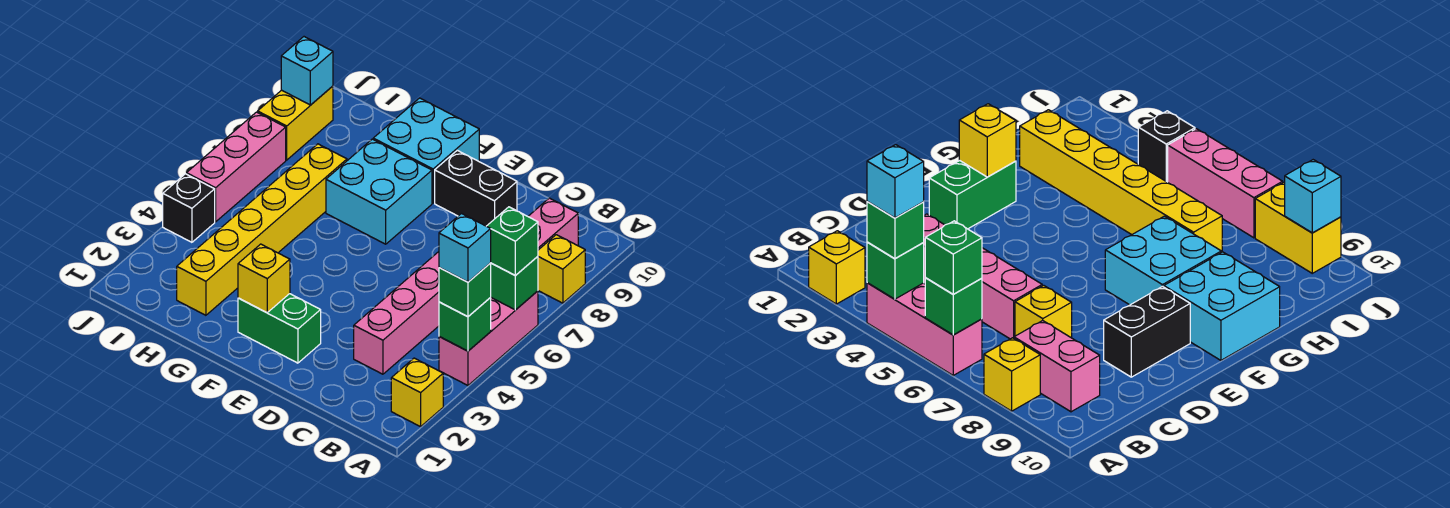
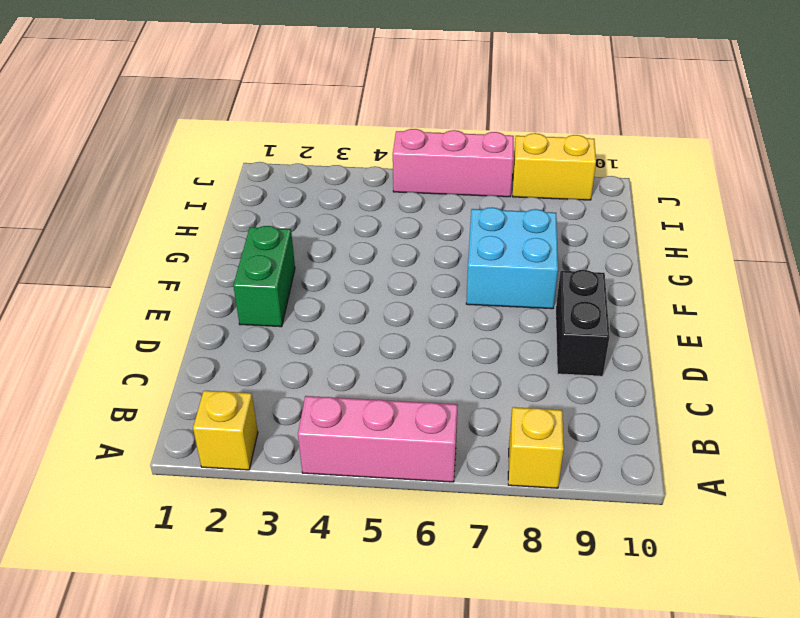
none -> pink brick B8:B9 level 1
none -> pink brick C3:C6 level 1
none -> yellow brick C7 level 1

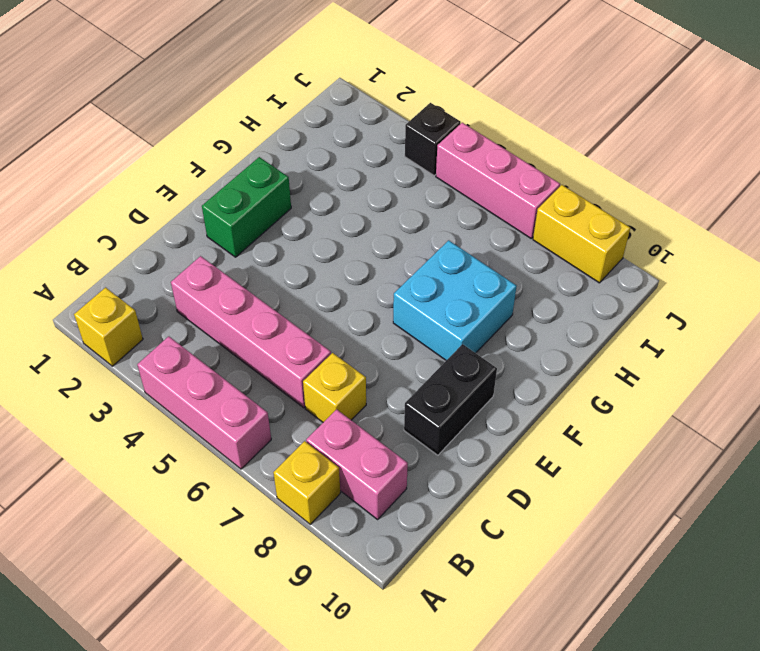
none -> cyan brick F9:G10 level 1
none -> yellow brick H2:H7 level 1
none -> green brick A4 level 2

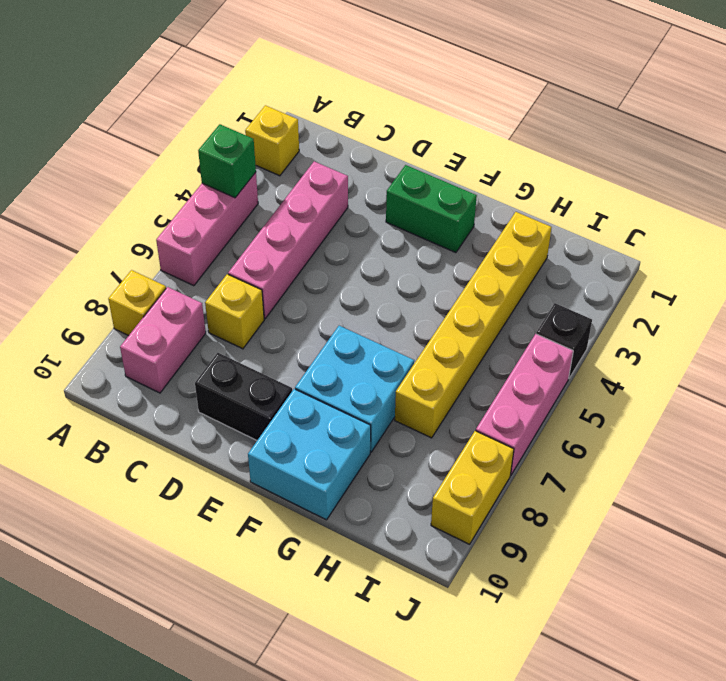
none -> green brick A6 level 2
none -> yellow brick F2 level 2
none -> cyan brick J9 level 2

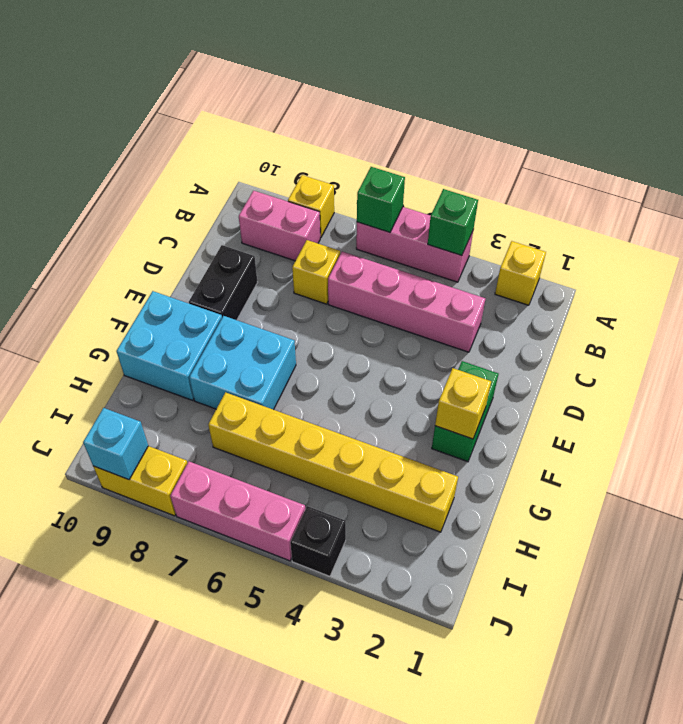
none -> green brick A4 level 3
none -> green brick A6 level 3
none -> cyan brick A4 level 4

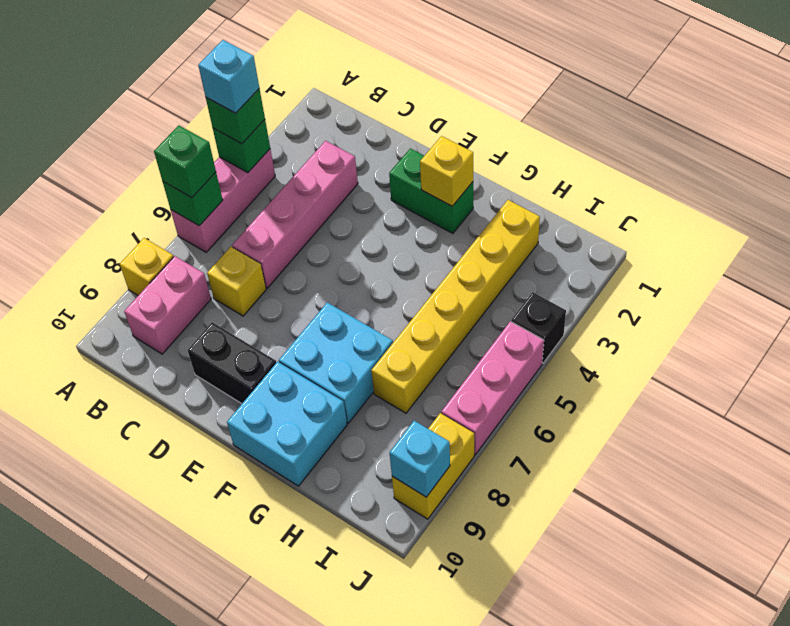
none -> yellow brick A2 level 1

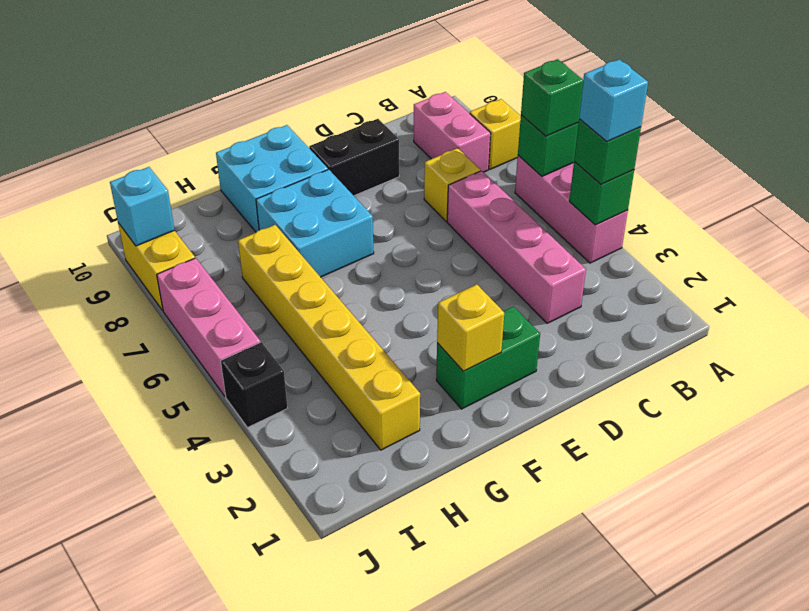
none -> yellow brick A2 level 1

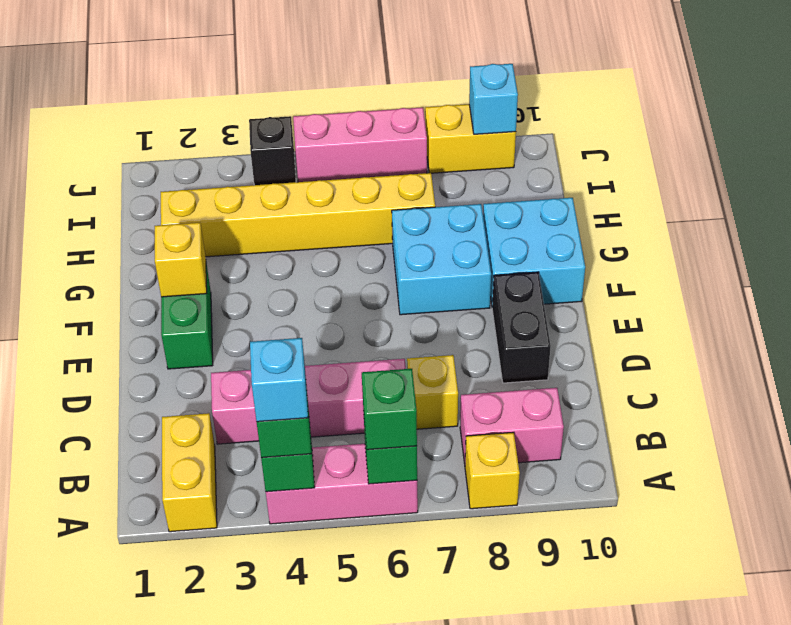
yellow brick A2:B2 level 1 -> yellow brick A2 level 1

